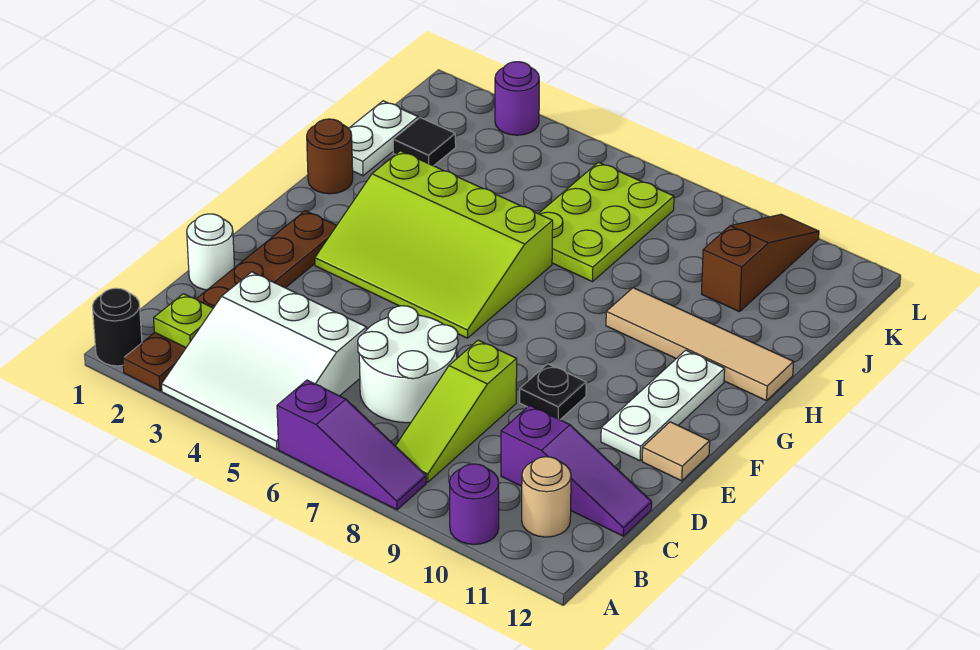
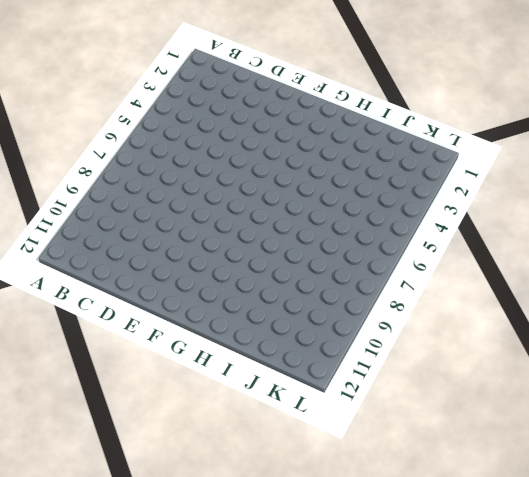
none -> black round brick A1 level 1
none -> brown plate A2:F2 level 1
none -> white slope A3:C5 level 1 top C

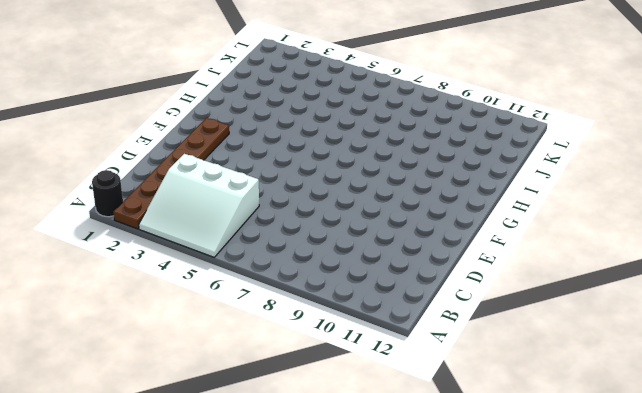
none -> purple slope A6:A8 level 1 top 6
none -> purple round brick A10 level 1
none -> lime slope B8:D8 level 1 top D

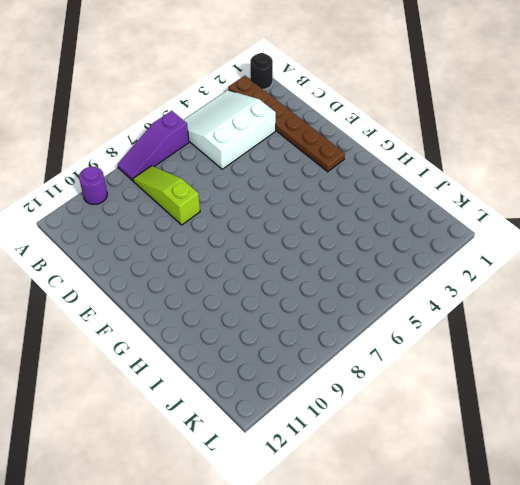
none -> tan round brick B11 level 1
none -> white round brick C6:D7 level 1
none -> purple slope C10:C12 level 1 top 10

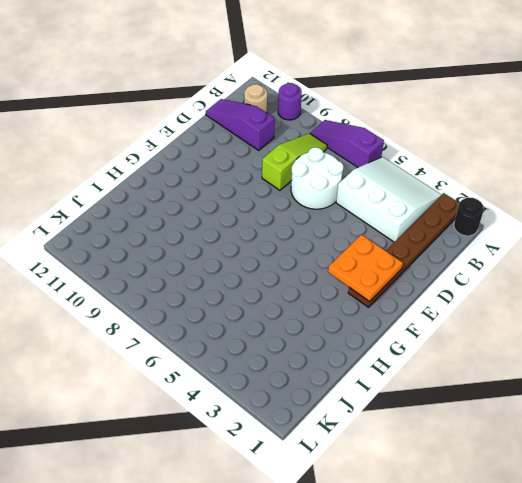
orange plate E2:F3 level 2 -> none
none -> white round brick D1 level 1
none -> black plate E9 level 1
none -> white plate E11:G11 level 1

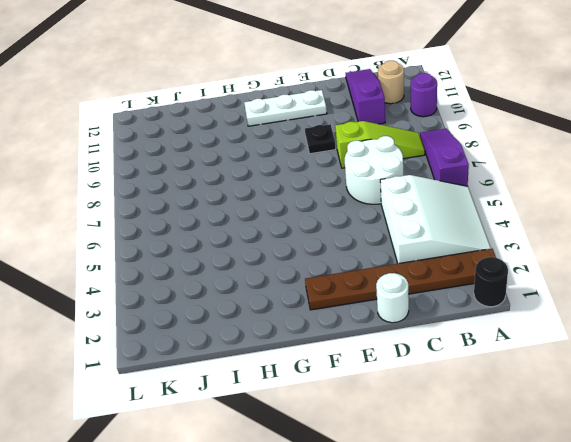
none -> tan tile E12 level 1
none -> lime slope F3:H6 level 1 top H
none -> brown round brick H1 level 1

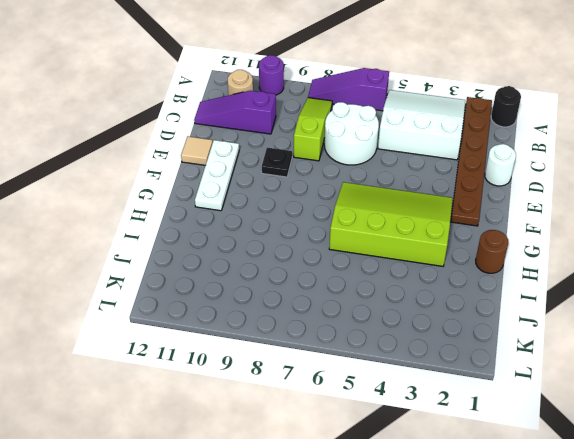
none -> tan tile H9:H12 level 1
none -> white plate I1:J1 level 1
none -> lime plate I6:K7 level 1

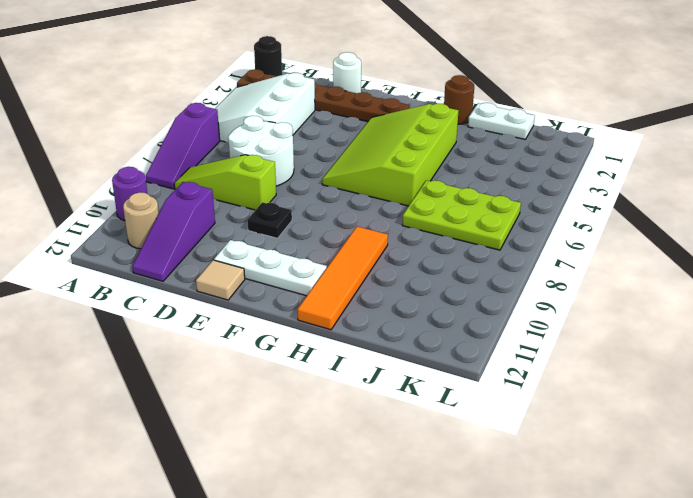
orange tile H9:H12 level 1 -> tan tile H9:H12 level 1
none -> black tile J2 level 1
none -> brown slope J10:L10 level 1 top J
none -> purple round brick L3 level 1

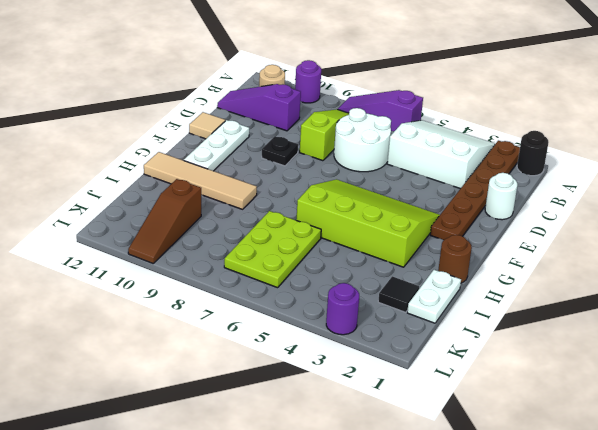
none -> lime plate B2 level 2

